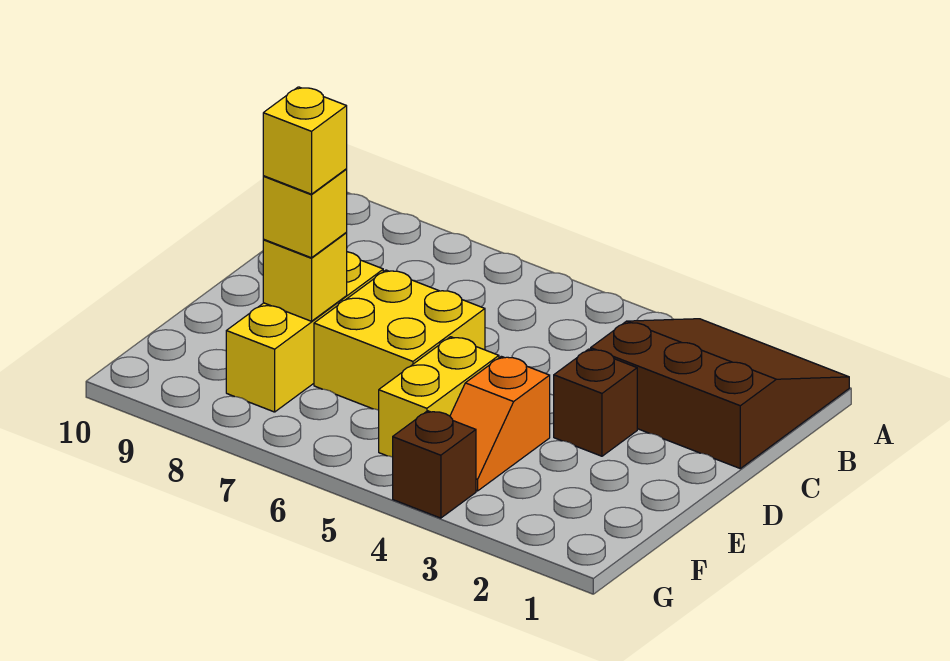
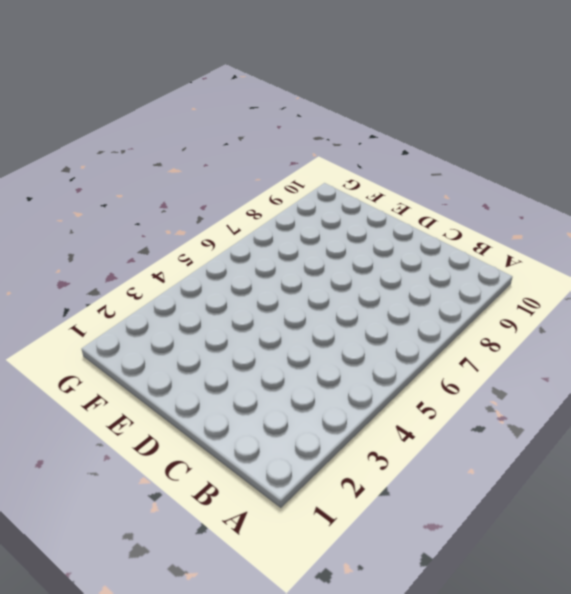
none -> brown slope A1:C3 level 1 top C
none -> brown brick D3 level 1

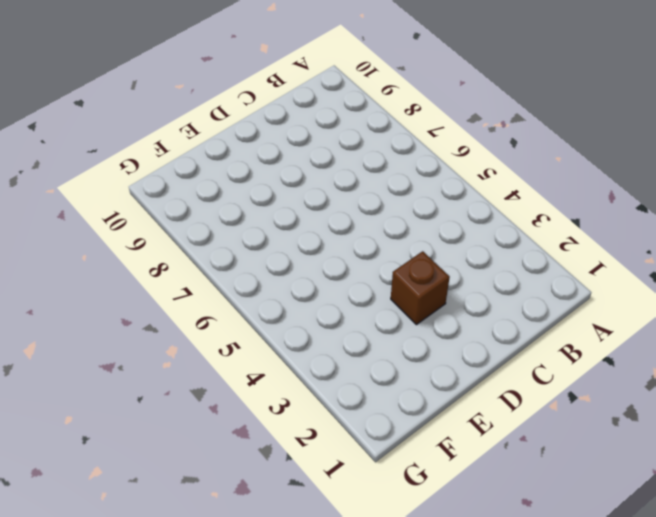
none -> brown slope A1:C3 level 1 top C
none -> yellow brick D6:E7 level 1

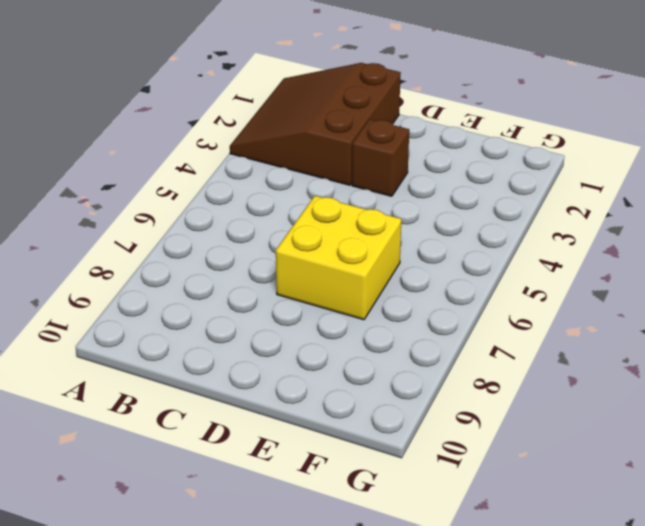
none -> yellow brick D8:F8 level 1
none -> orange slope E4:F4 level 1 top E

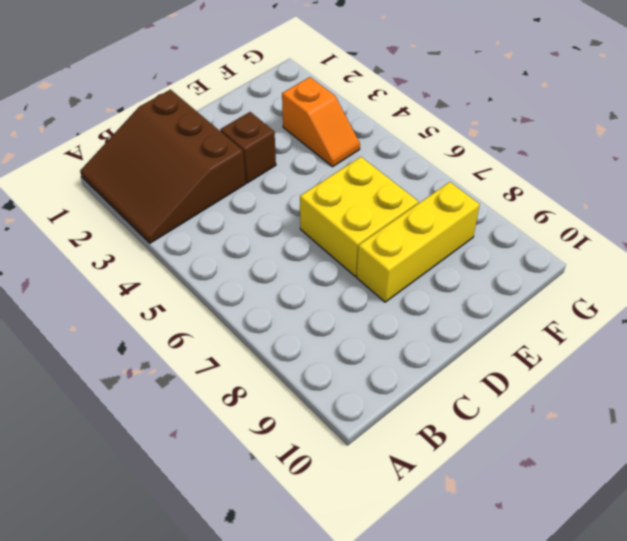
orange slope F3:F4 level 1 top 3 -> orange slope E4:F4 level 1 top E
none -> yellow brick E5:F5 level 1
none -> brown brick G4 level 1

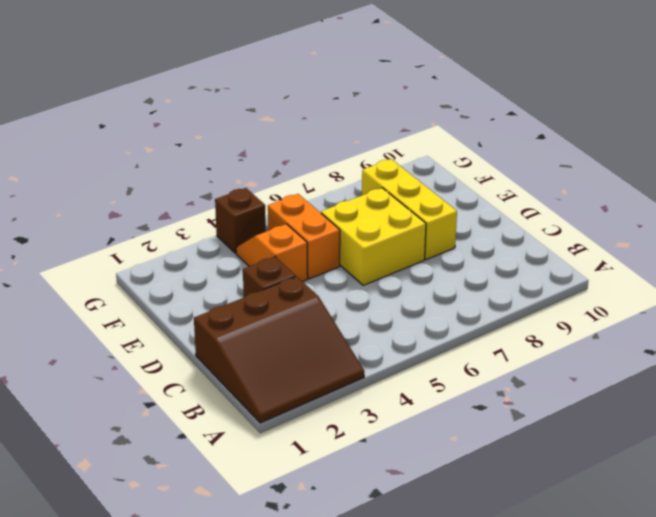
orange brick E5:F5 level 1 -> yellow brick E5:F5 level 1
none -> yellow brick E8 level 2
none -> yellow brick E8 level 3

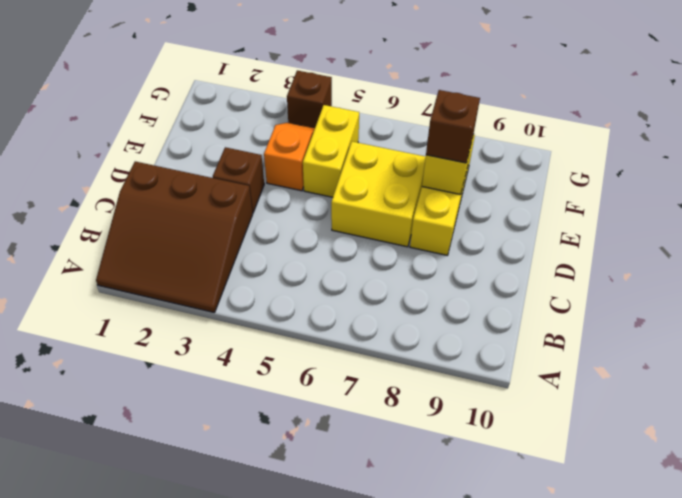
brown brick E8 level 3 -> yellow brick E8 level 3
none -> yellow brick E8 level 4

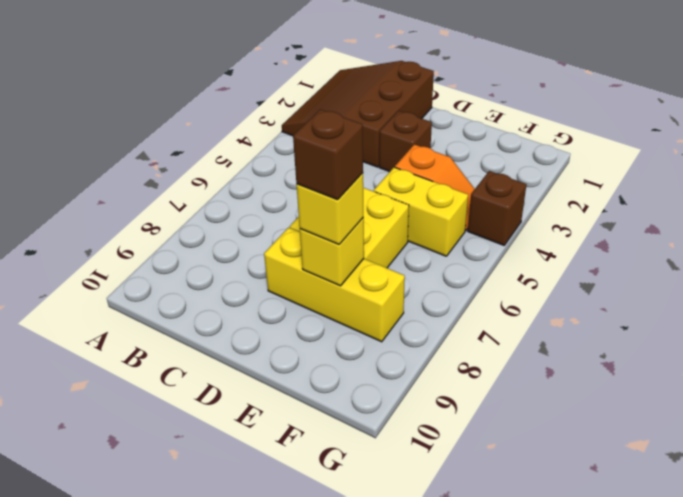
brown brick E8 level 4 -> yellow brick E8 level 4

